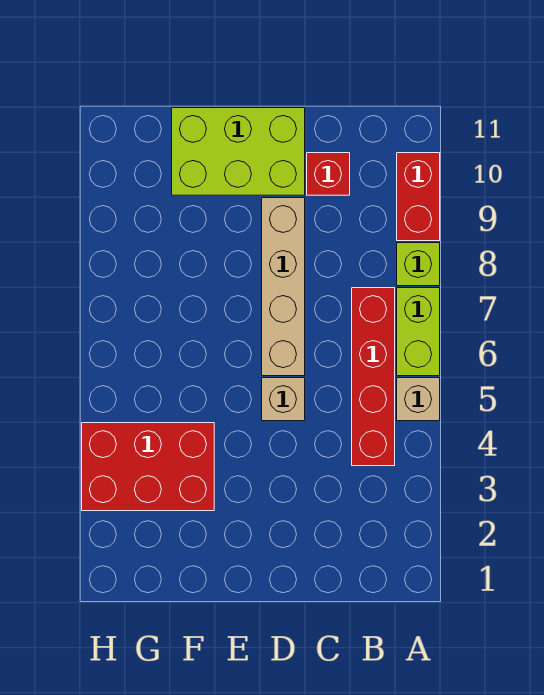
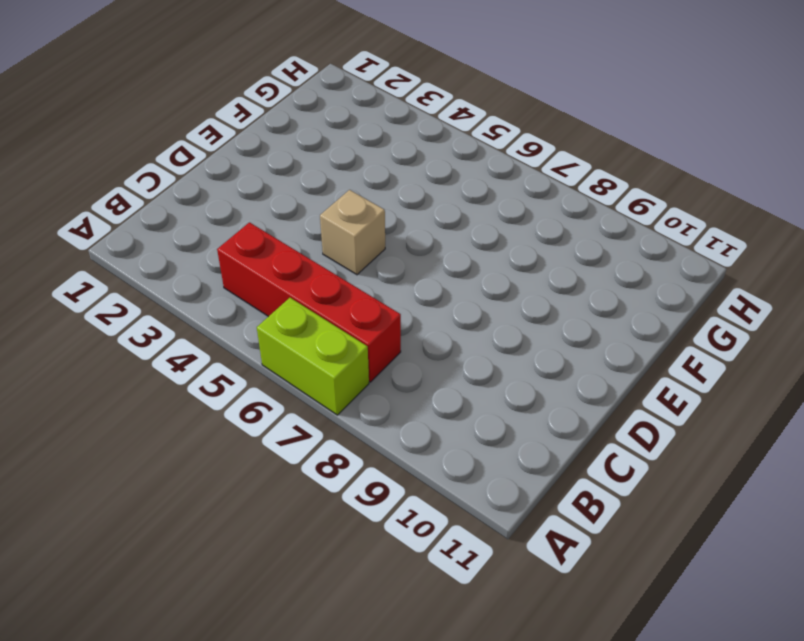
none -> tan brick A5 level 1
none -> lime brick A8 level 1

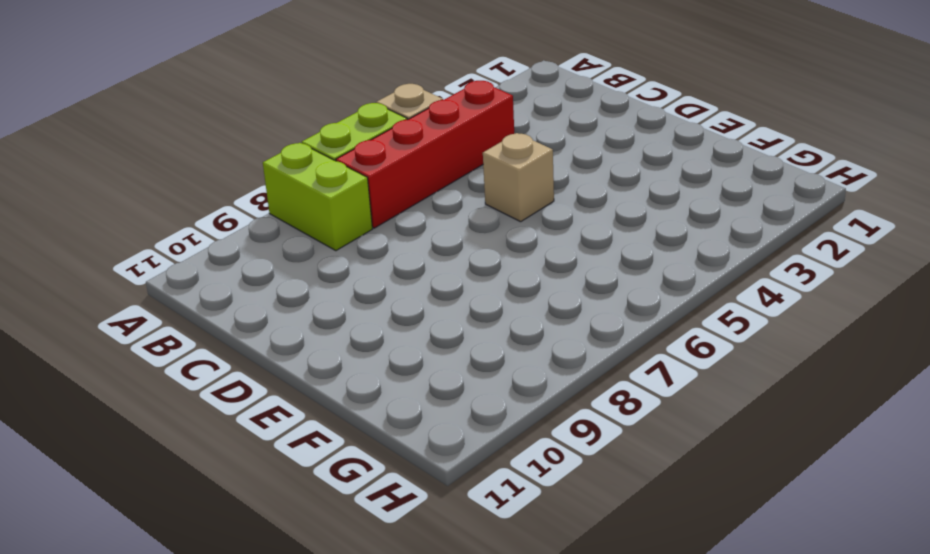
lime brick A8:B8 level 1 -> lime brick A8 level 1
none -> red brick A9:A10 level 1
none -> red brick C10 level 1

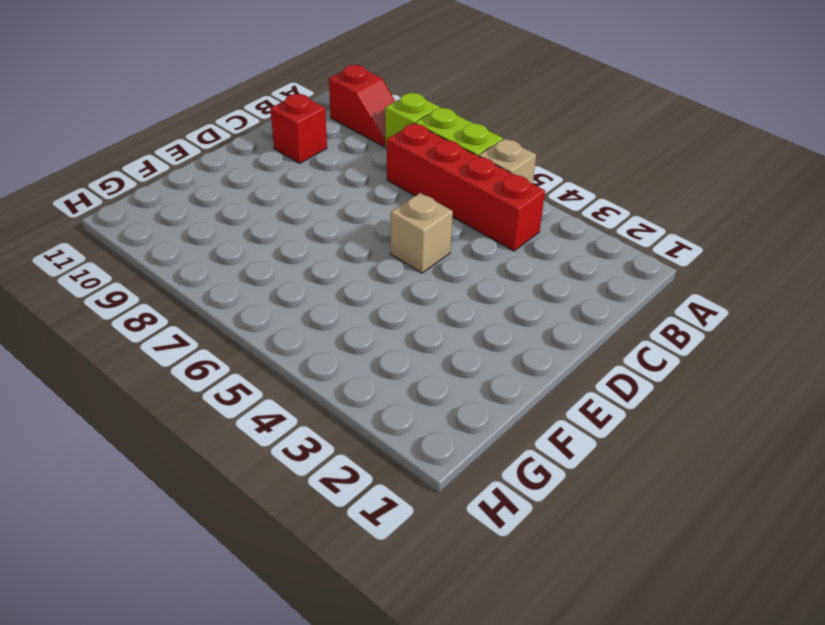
red slope A9:A10 level 1 top 10 -> red brick A9:A10 level 1
none -> tan brick D6:D9 level 1
none -> lime brick D10:F11 level 1

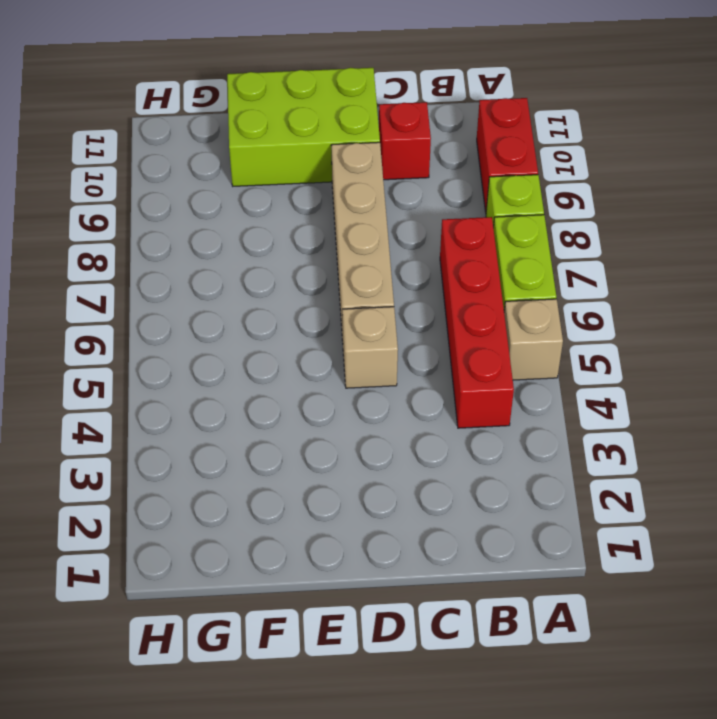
none -> red brick F3:H4 level 1

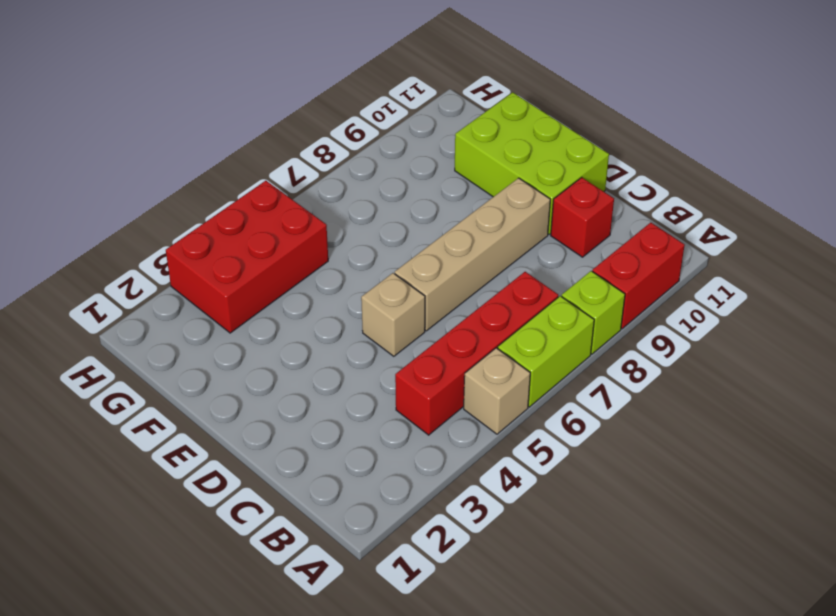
red brick G3:H5 level 1 -> red brick F3:H4 level 1

